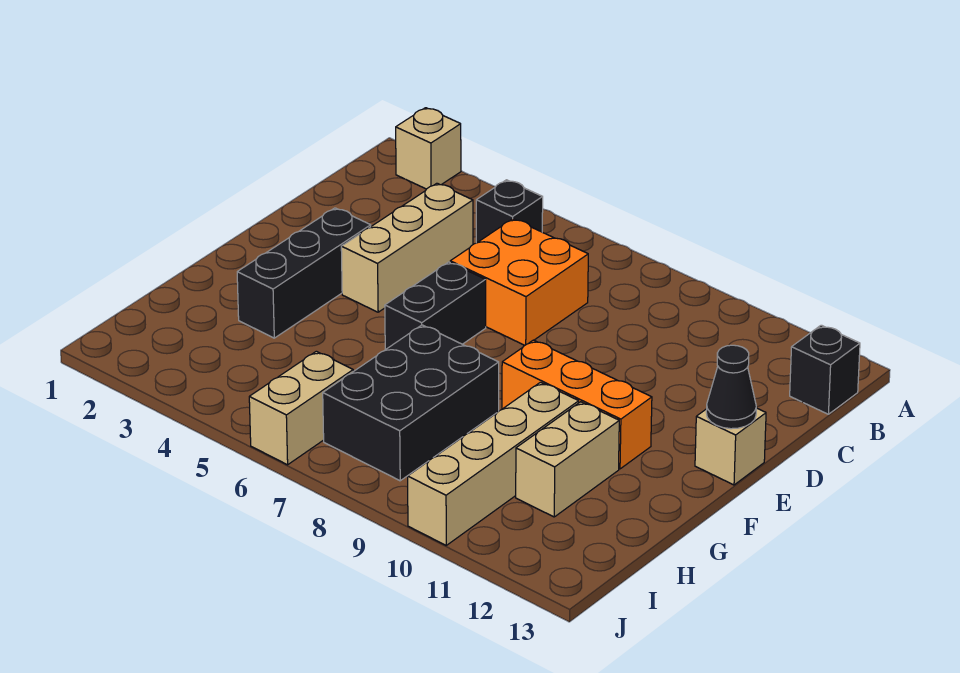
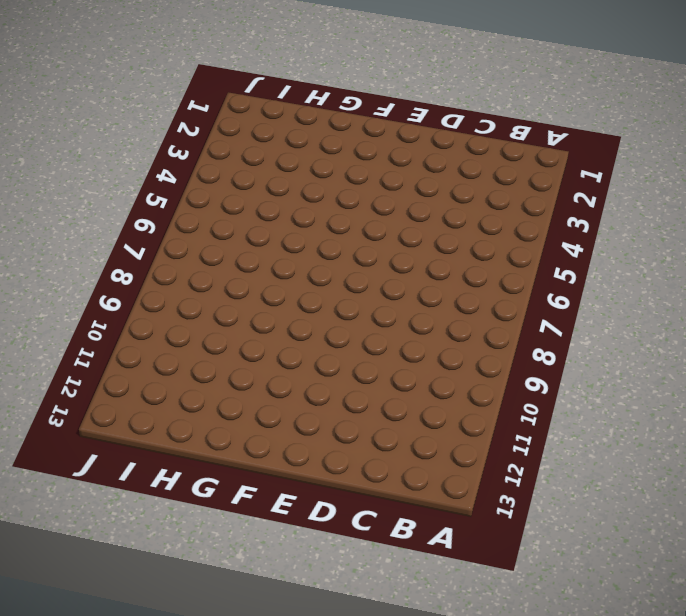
none -> tan brick A2 level 1
none -> black brick B5 level 1
none -> black brick B13 level 1

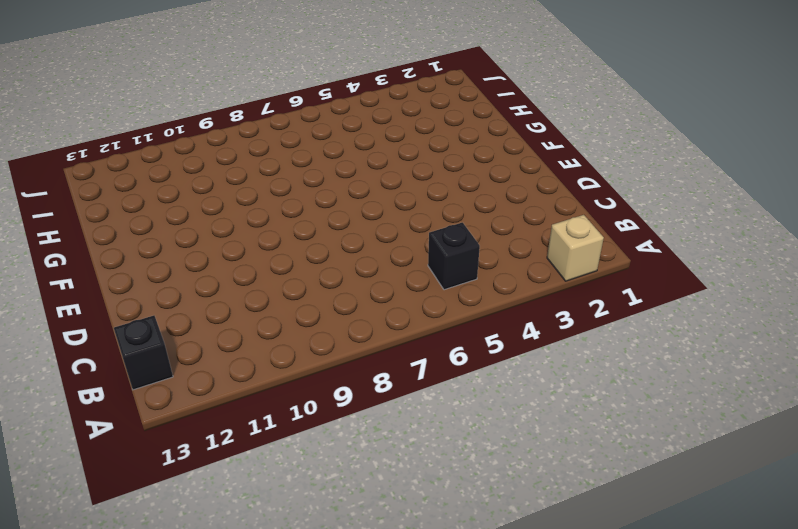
none -> tan brick C4:E4 level 1
none -> orange brick C6:D7 level 1
none -> black brick E3:G3 level 1

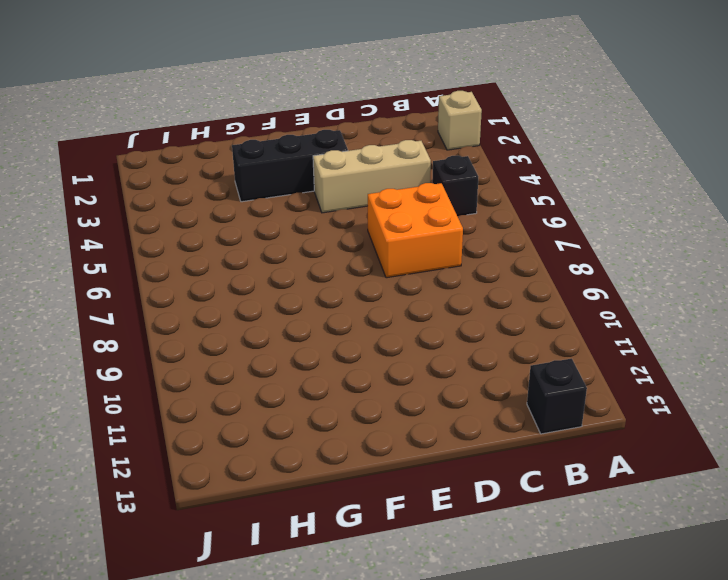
none -> black brick E6:F6 level 1
none -> tan brick E13 level 1
none -> orange brick F9:F11 level 1

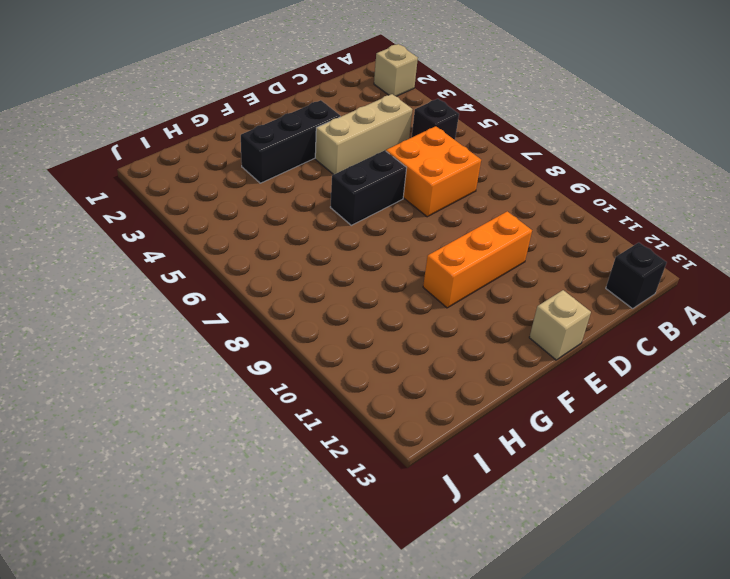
orange brick D10:F10 level 1 -> orange brick F9:F11 level 1
none -> black brick G7:I8 level 1
none -> tan brick G10:J10 level 1
none -> tan brick G11:H11 level 1

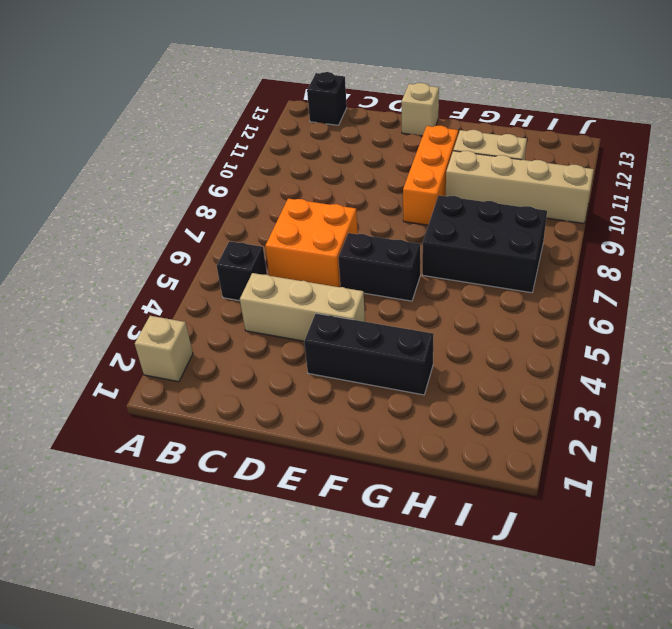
none -> tan brick I6:J6 level 1
none -> black cone E13 level 2

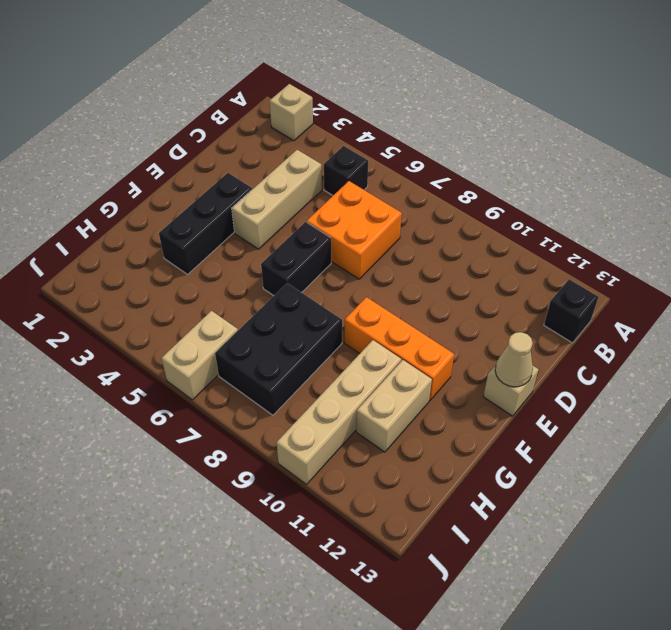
tan cone E13 level 2 -> black cone E13 level 2

